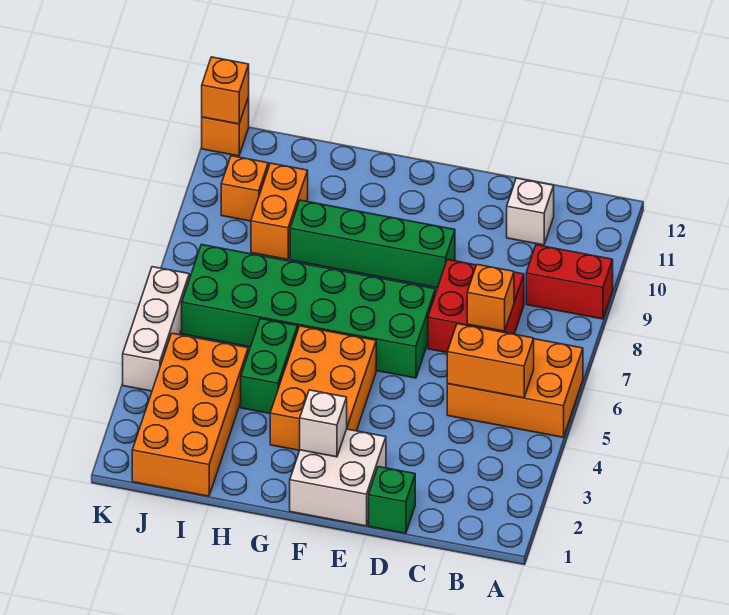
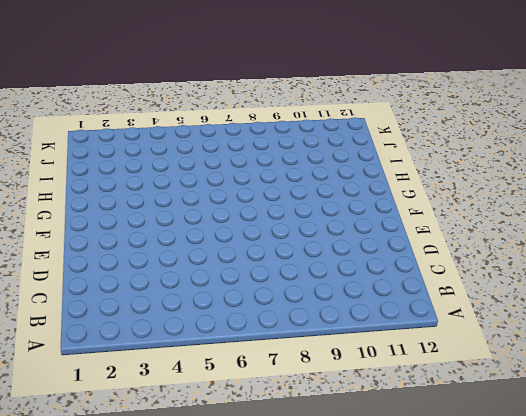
none -> orange brick A5:C6 level 1
none -> red brick A9:B9 level 1
none -> red brick C7:D8 level 1

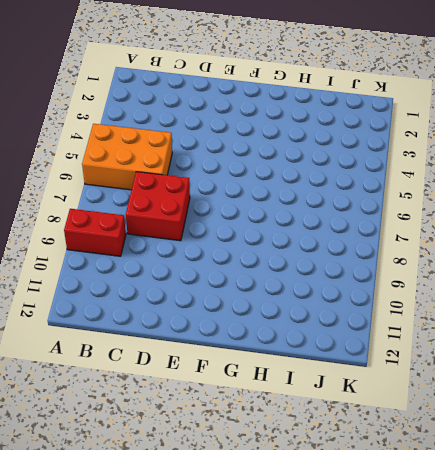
none -> white brick C11 level 1
none -> green brick D1 level 1
none -> white brick E1:F2 level 1

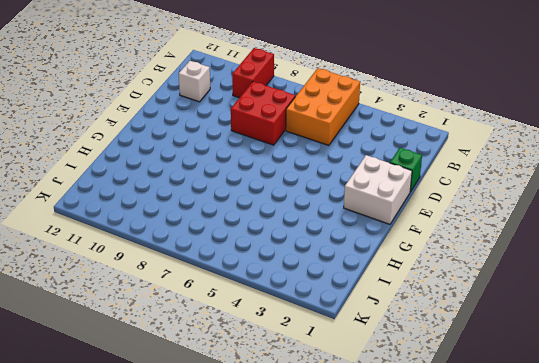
none -> green brick E6:J7 level 1
none -> green brick E9:H9 level 1
none -> orange brick F3:G5 level 1

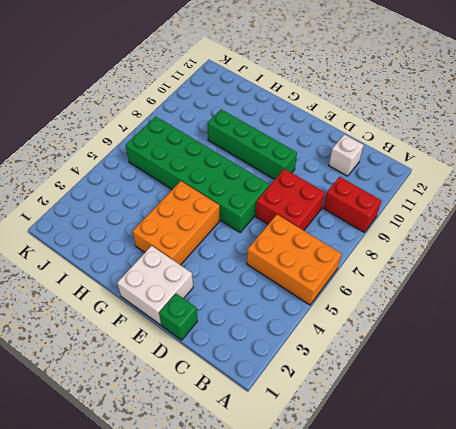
none -> green brick H4:H5 level 1
none -> orange brick I1:J4 level 1
none -> orange brick I9:I10 level 1

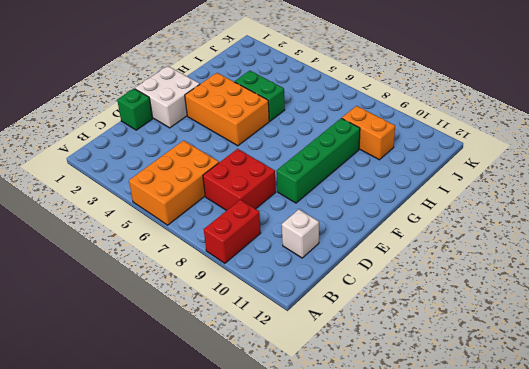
none -> green brick E6:J7 level 1
none -> orange brick I1:J4 level 1
none -> orange brick J10 level 1

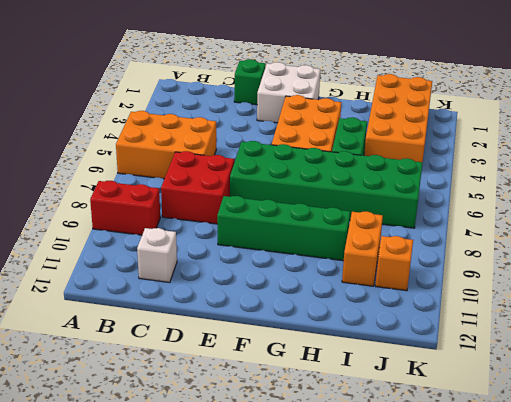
none -> white brick K4:K6 level 1
none -> orange brick K12 level 1
none -> orange brick B5:C5 level 2

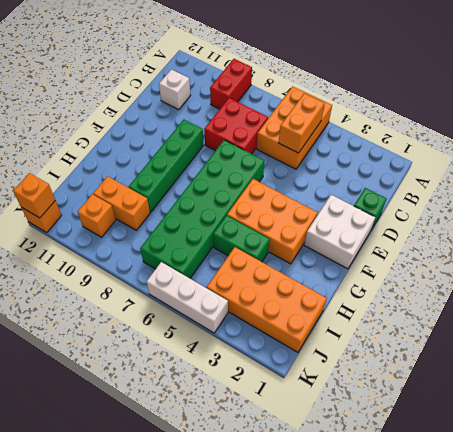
none -> orange brick C7 level 2
none -> white brick F2 level 2

